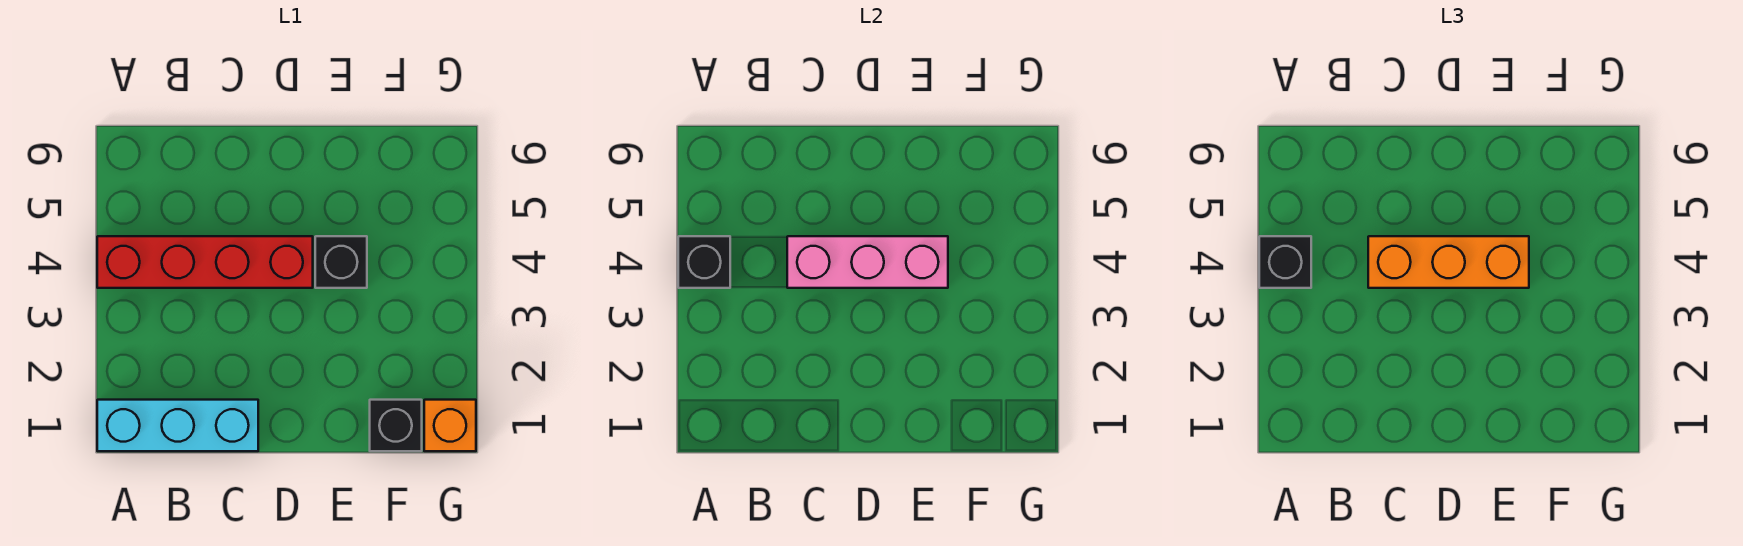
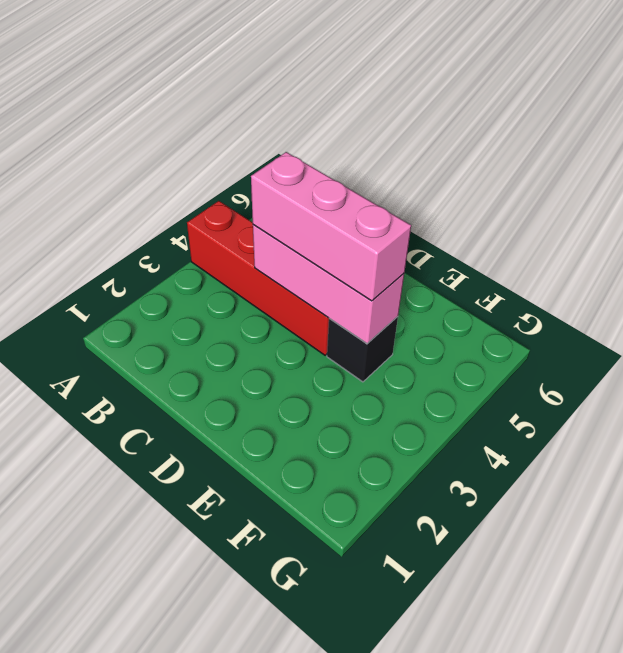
pink brick C4:E4 level 3 -> orange brick C4:E4 level 3
none -> cyan brick A1:C1 level 1
none -> black brick F1 level 1

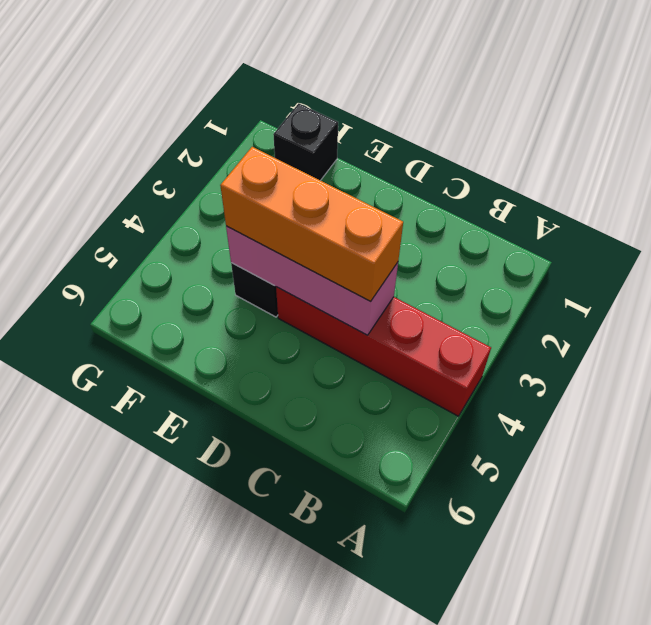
none -> cyan brick A1:C1 level 1
none -> orange brick G1 level 1

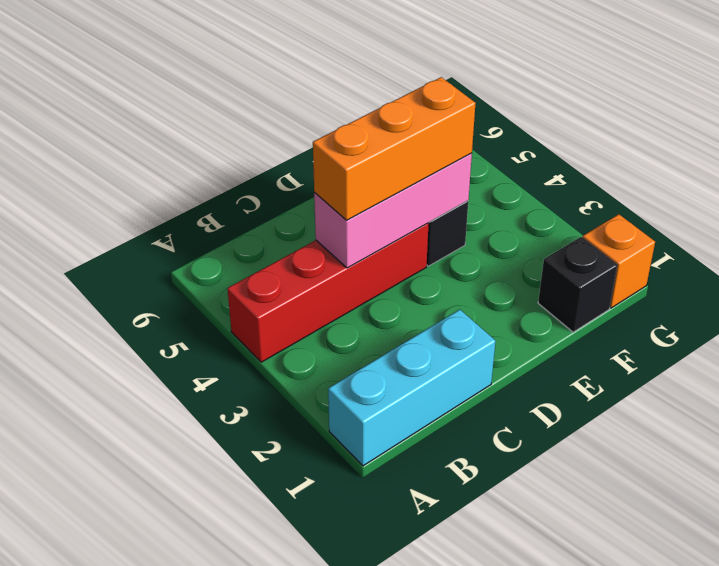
none -> black brick A4 level 2
none -> black brick A4 level 3

